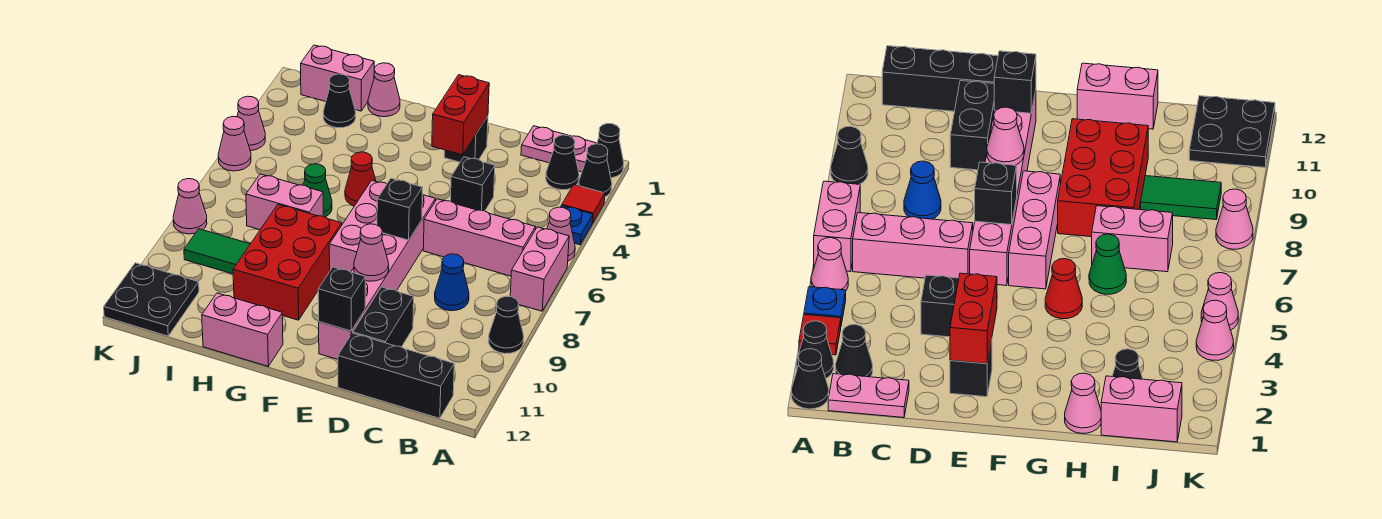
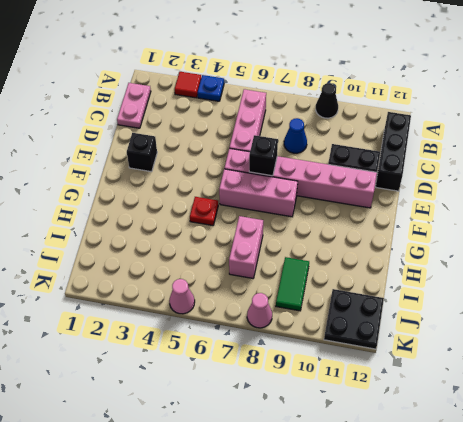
red plate G5 level 1 -> red cone G5 level 1
none -> black cone A1 level 1
none -> black cone A2 level 1
none -> pink cone A5 level 1
none -> pink brick A6:A7 level 1

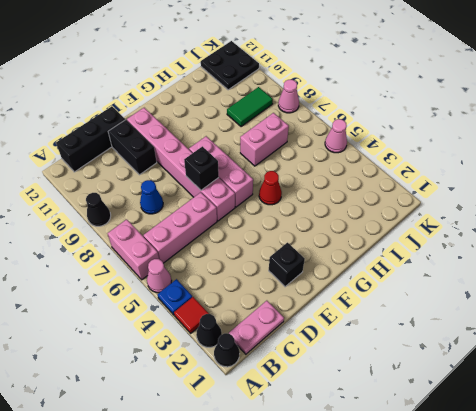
none -> black cone B2 level 1
none -> black brick D4 level 1
none -> red brick G8:H10 level 1
none -> pink brick G12:H12 level 1

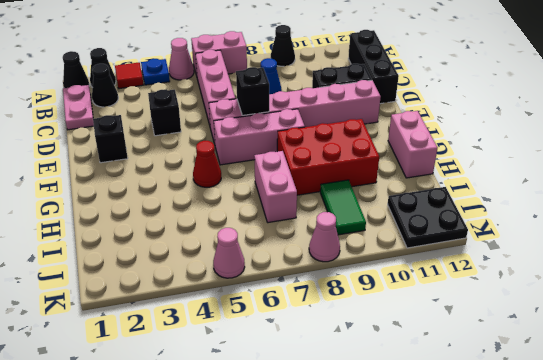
none -> pink cone H1 level 1
none -> green cone H6 level 1
none -> pink brick I1:J1 level 1
none -> black cone I2 level 1

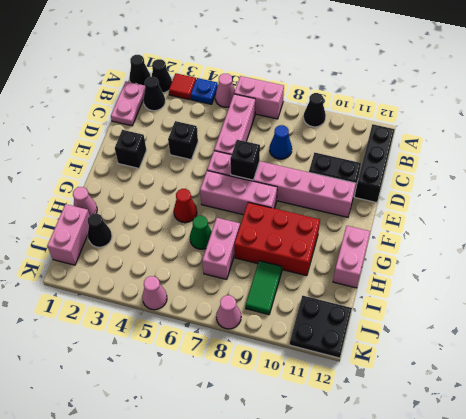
none -> pink cone K4 level 1
none -> red brick E2:E3 level 2
none -> pink cone E9 level 2
none -> black brick E11 level 2

